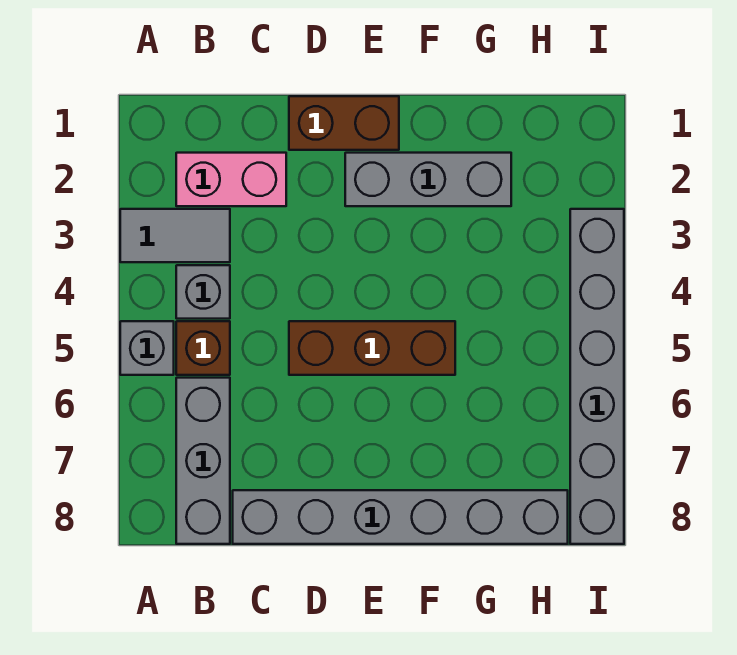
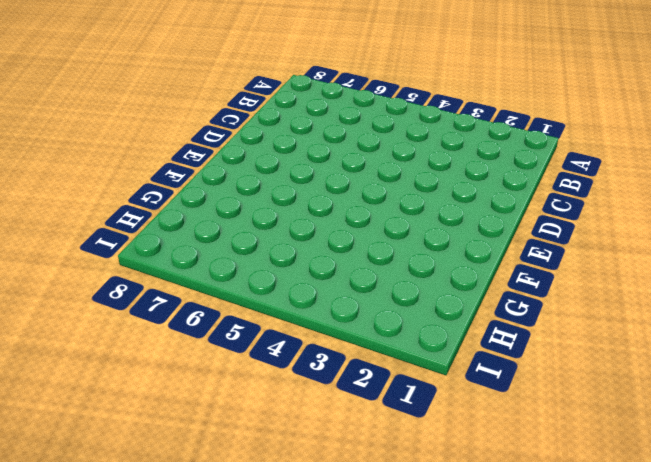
none -> grey tile A3:B3 level 1
none -> grey brick A5 level 1

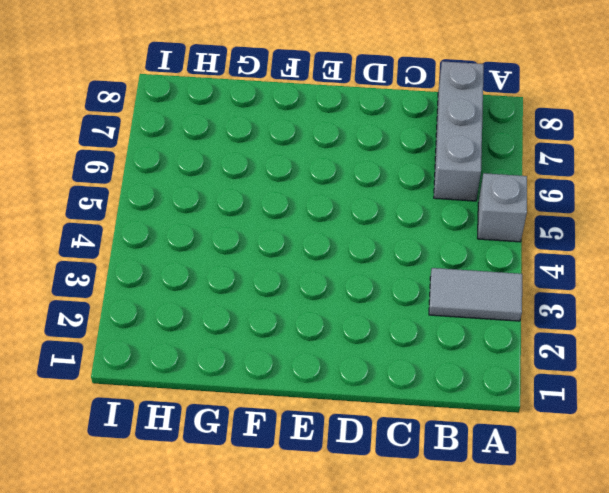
none -> pink brick B2:C2 level 1
none -> grey brick B4 level 1

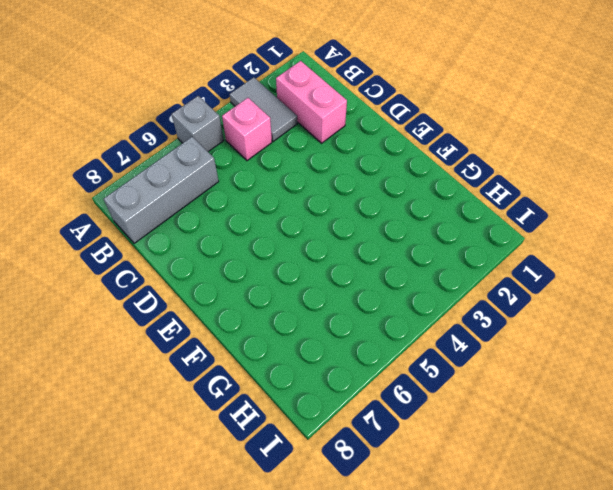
pink brick B4 level 1 -> grey brick B4 level 1
none -> brown brick B5 level 1
none -> grey brick C8:H8 level 1

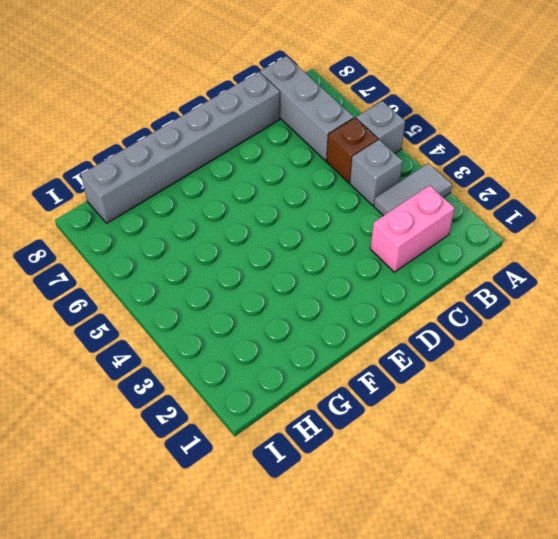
none -> brown brick D1:E1 level 1
none -> brown brick D5:F5 level 1

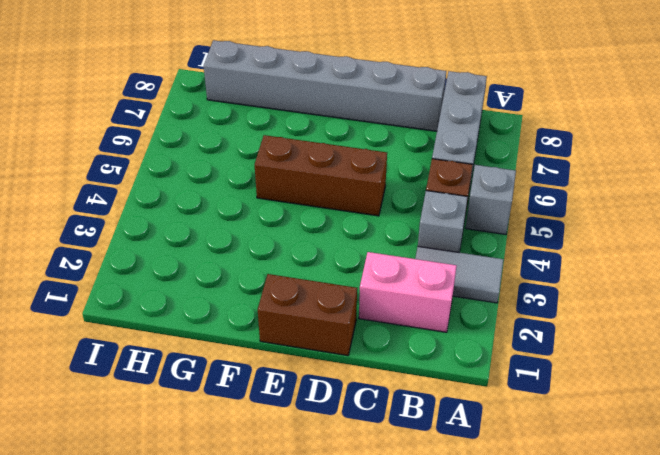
none -> grey brick E2:G2 level 1
none -> grey brick I3:I8 level 1

